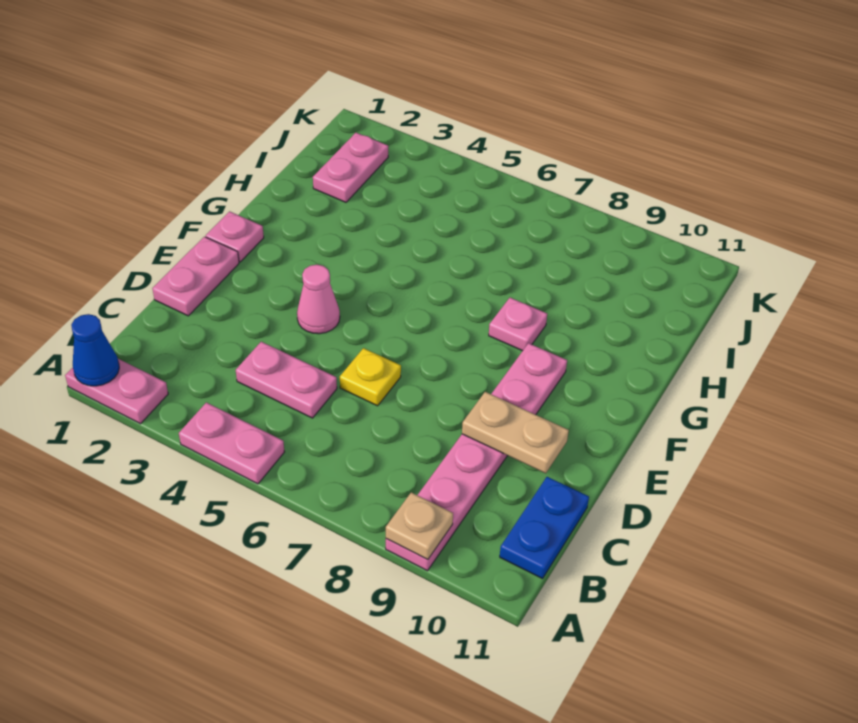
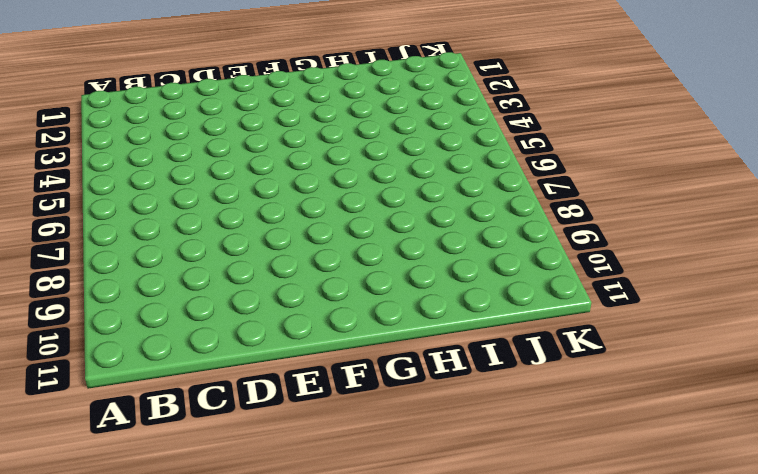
none -> pink plate A1:A2 level 1
none -> pink plate A4:A5 level 1
none -> pink plate A9:F9 level 1

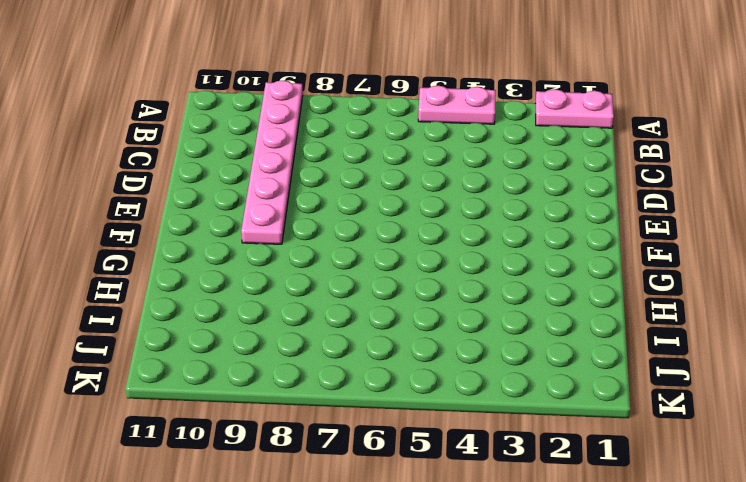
none -> blue plate B11:C11 level 1
none -> pink plate C4:C5 level 1
none -> pink plate D1:E1 level 1

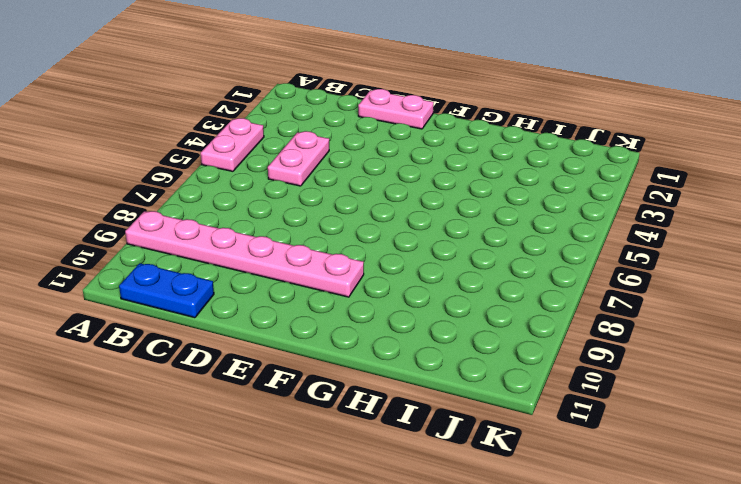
none -> pink plate A1:A2 level 1
none -> yellow plate D6 level 1
none -> pink cone E4 level 1

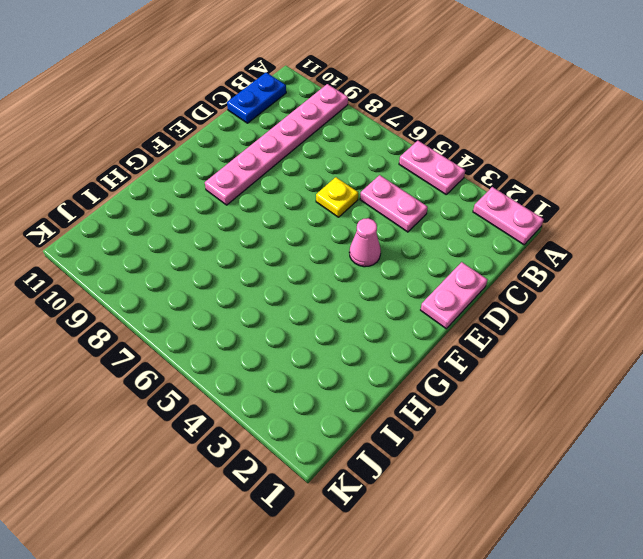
none -> pink plate F1 level 1
none -> pink plate G8 level 1
none -> pink plate I2:J2 level 1

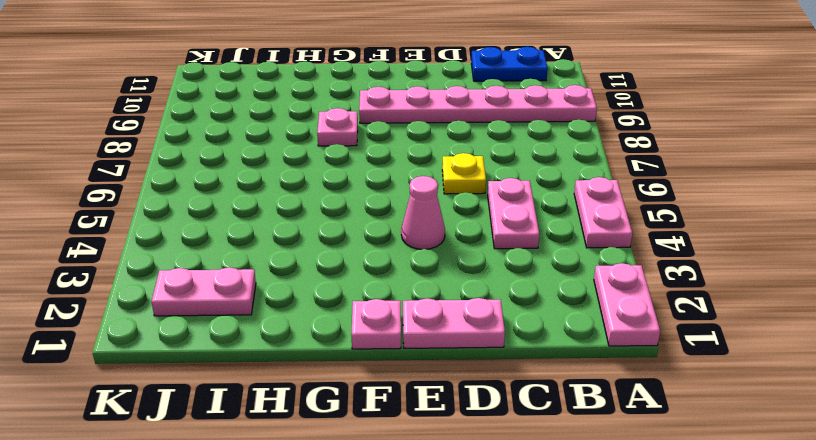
none -> blue cone A1 level 2
none -> tan plate A9 level 2
none -> tan plate D9:D10 level 2

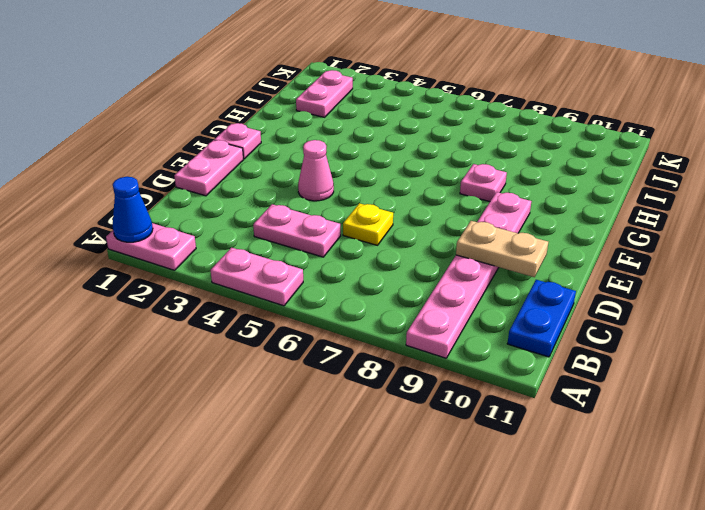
none -> tan plate A9 level 2

